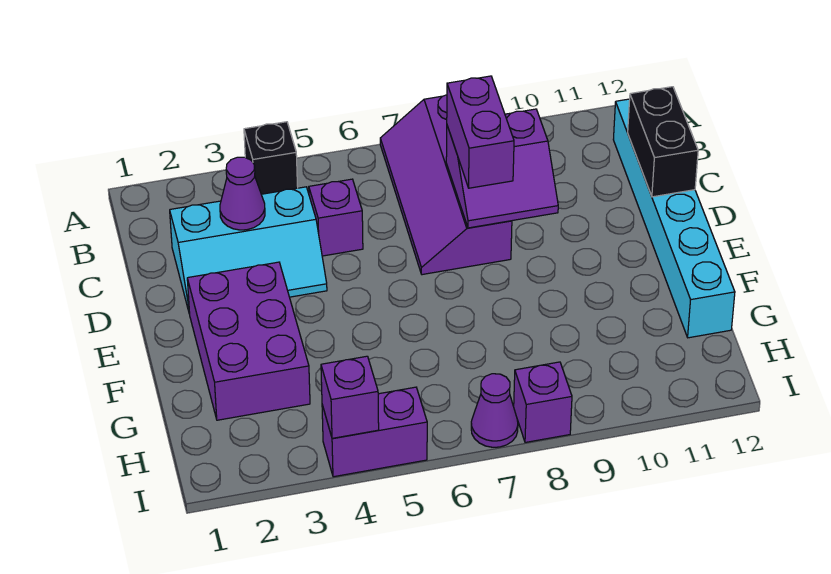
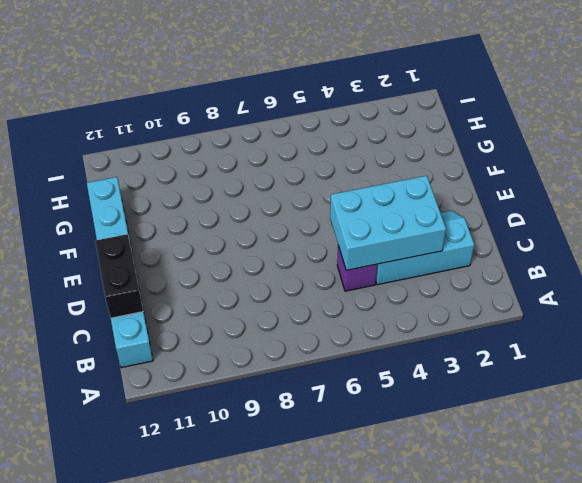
cyan brick C3:D5 level 2 -> purple cone C3 level 2
none -> black brick A4 level 1
none -> purple slope A7:D8 level 1 top 8
none -> purple brick E2:G3 level 1

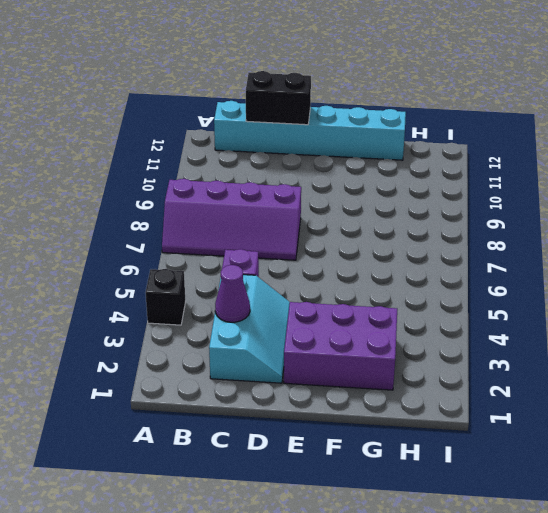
none -> purple brick I4:I5 level 1
none -> purple cone I7 level 1
none -> purple brick I8 level 1

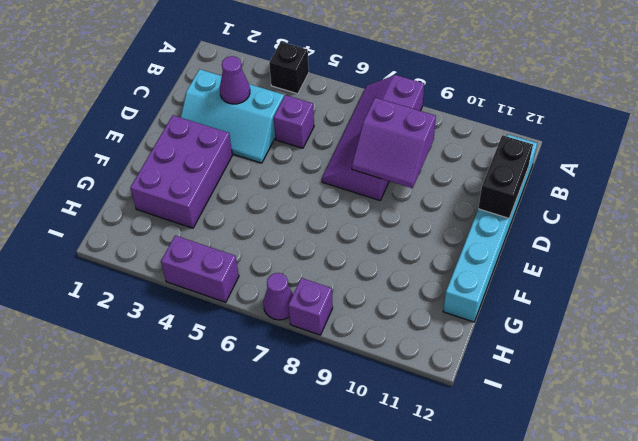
none -> purple brick I4 level 2
none -> purple brick C8:D8 level 3

